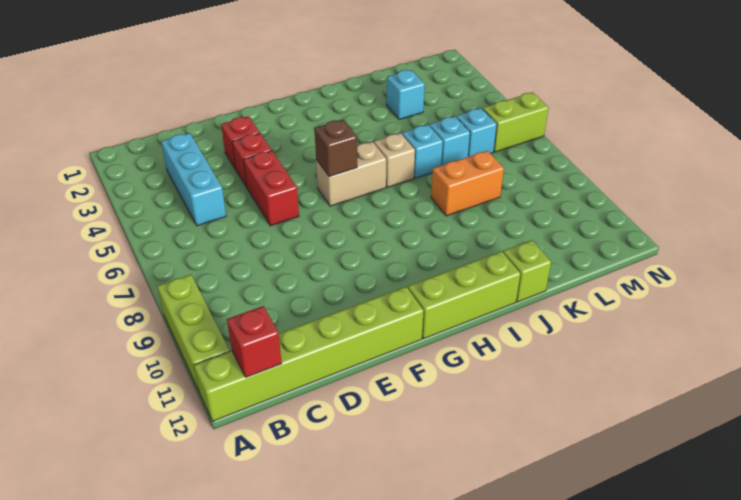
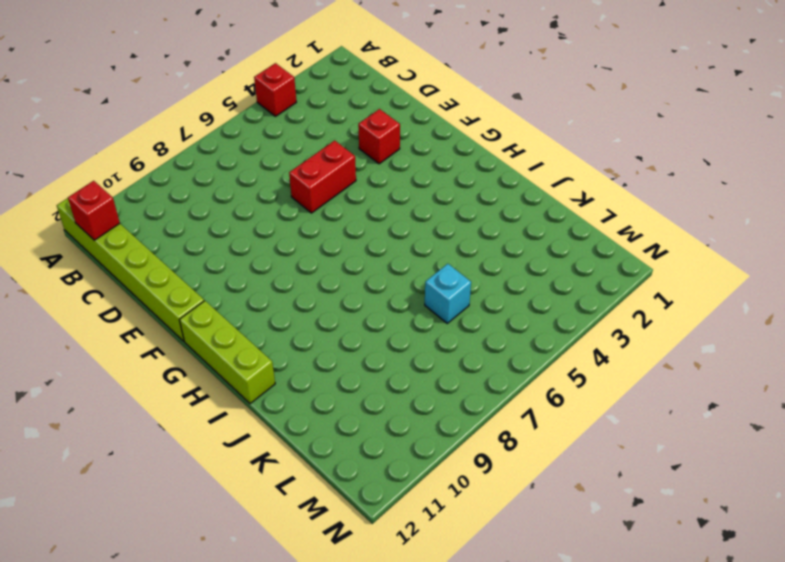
red brick A4 level 1 -> red brick E4 level 1
none -> lime brick A9:A11 level 1
none -> cyan brick C3:C5 level 1
none -> tan brick G6:H6 level 1

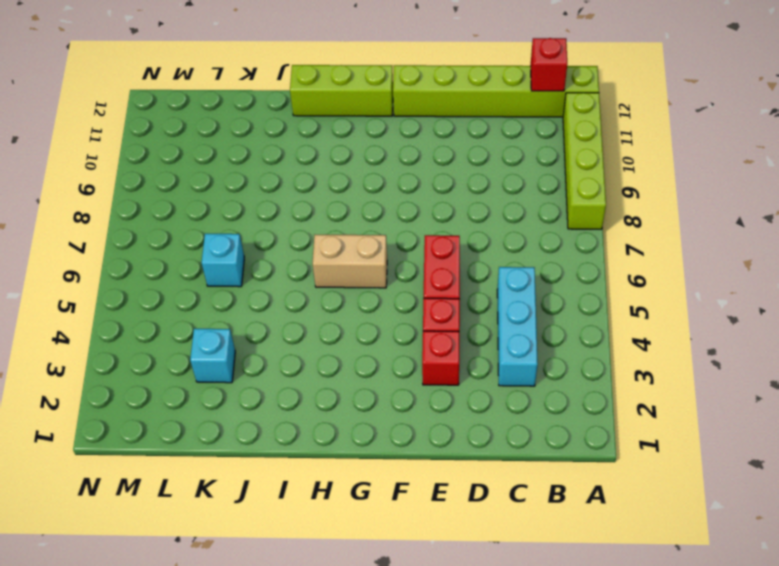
lime brick A8:A11 level 1 -> lime brick A9:A11 level 1
none -> tan brick I6 level 1
none -> cyan brick J6 level 1
none -> orange brick J8:K8 level 1

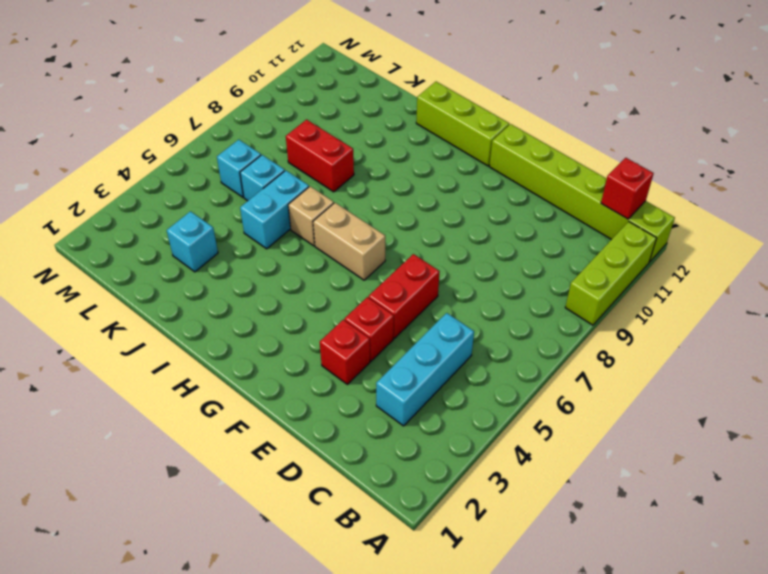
cyan brick J5:J6 level 1 -> cyan brick J6 level 1
red brick J8:K8 level 1 -> orange brick J8:K8 level 1
none -> lime brick J12 level 1
none -> lime brick M6:N6 level 1
none -> brown brick G6 level 2

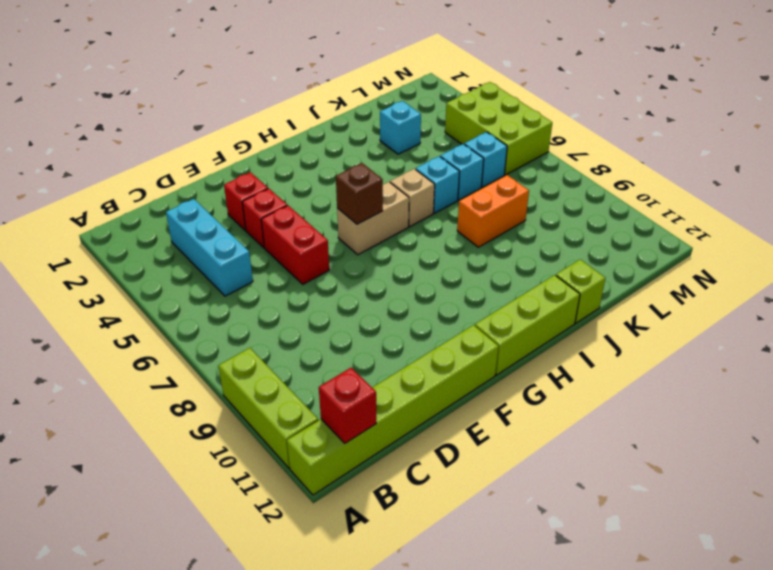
lime brick M4:N6 level 1 -> lime brick M6:N6 level 1

